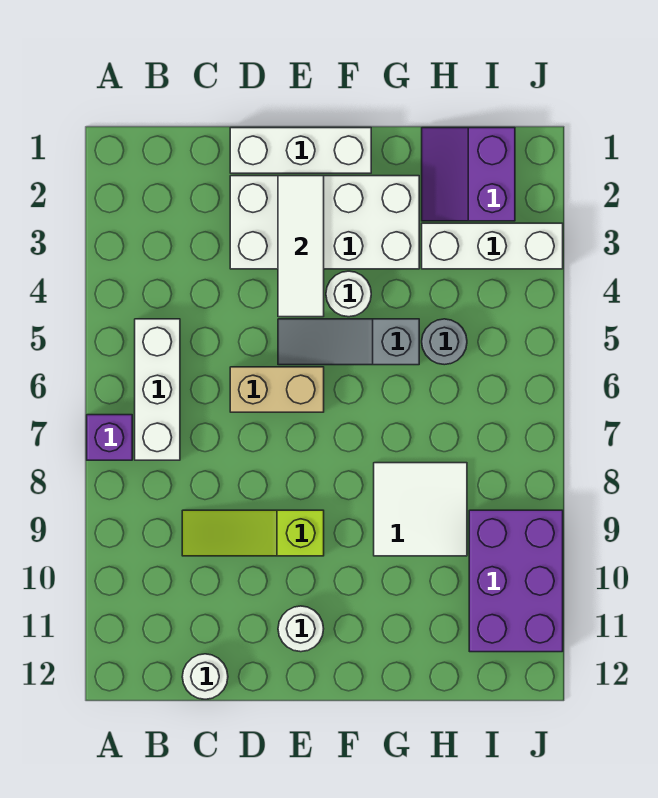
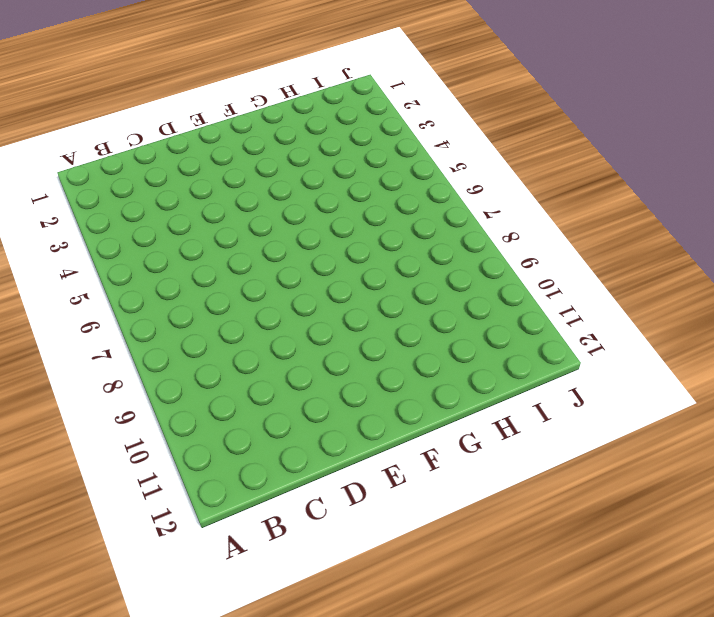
none -> purple brick A7 level 1
none -> white brick B5:B7 level 1
none -> lime slope C9:E9 level 1 top E

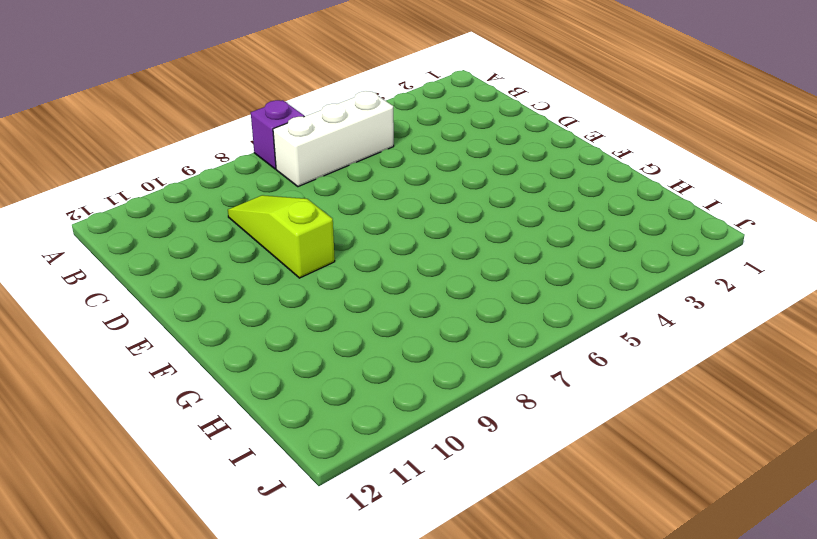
none -> white round brick C12 level 1
none -> white brick D1:F1 level 1
none -> white brick D2:G3 level 1

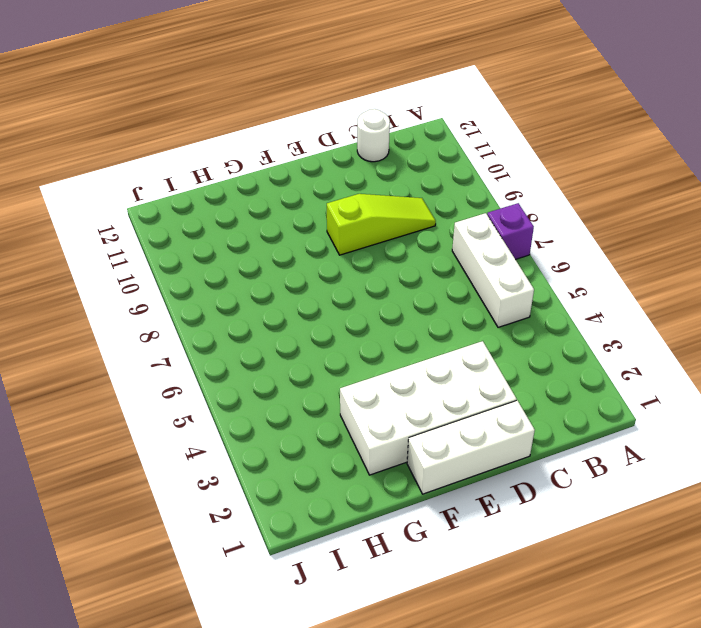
none -> tan brick D6:E6 level 1
none -> grey slope E5:G5 level 1 top G
none -> white round brick E11 level 1

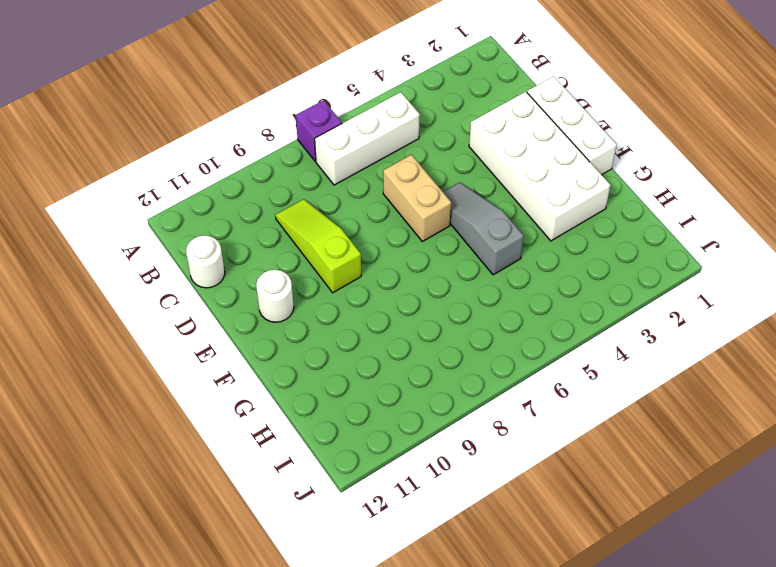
none -> white round brick F4 level 1
none -> white tile G8:H9 level 1
none -> purple slope H1:I2 level 1 top I

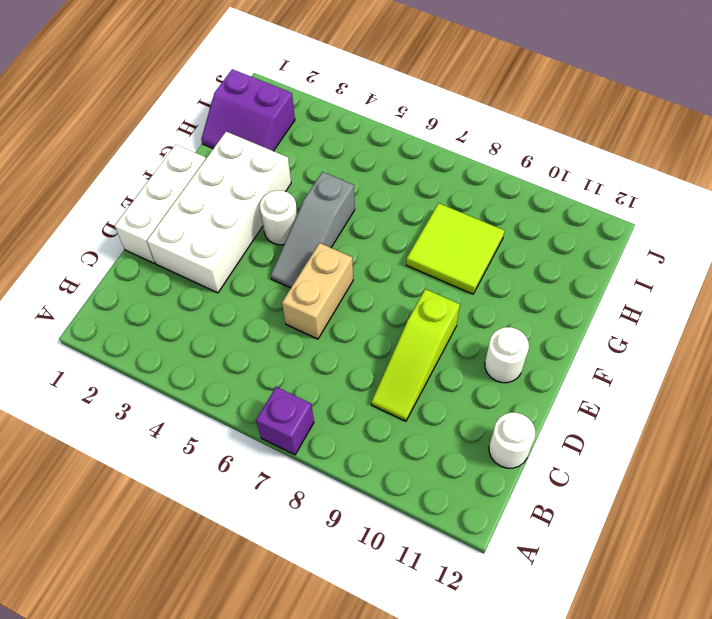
lime tile G8:H9 level 1 -> white tile G8:H9 level 1
none -> white brick B5:B7 level 1
none -> white brick H3:J3 level 1
none -> grey round brick H5 level 1

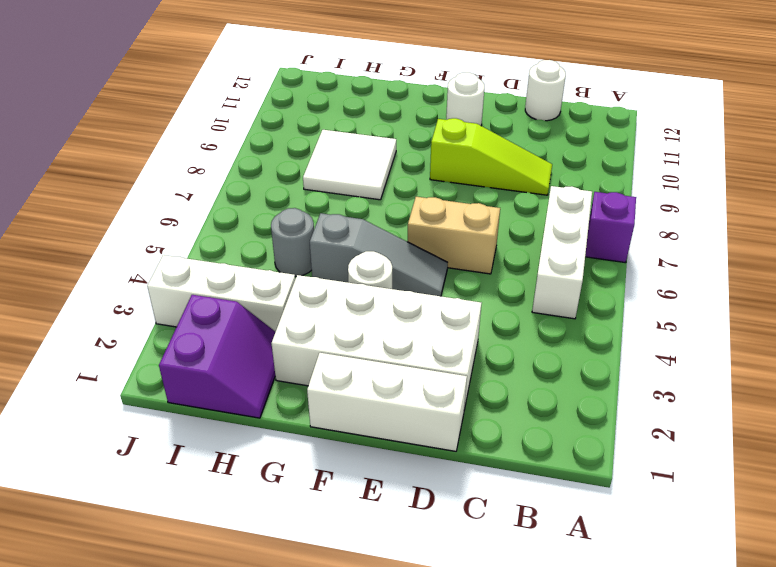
none -> purple brick I9:J11 level 1
none -> white tile E2:E4 level 2

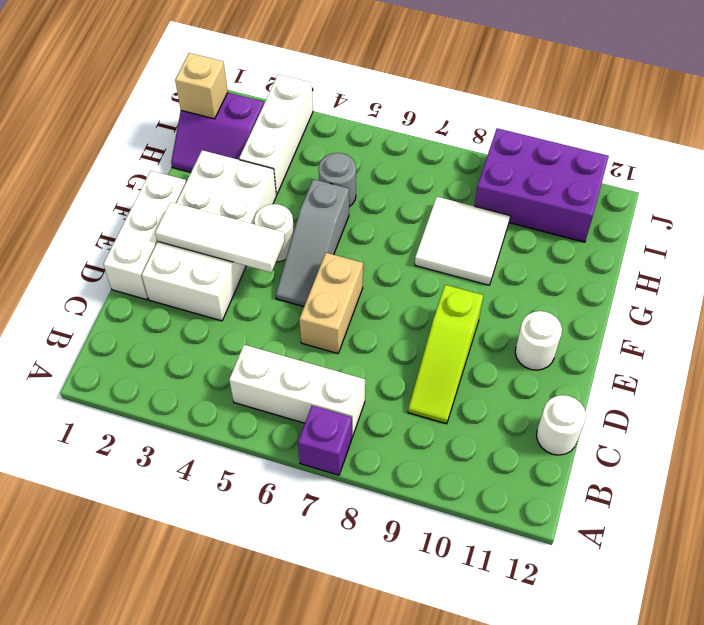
tan brick I1 level 2 -> none

